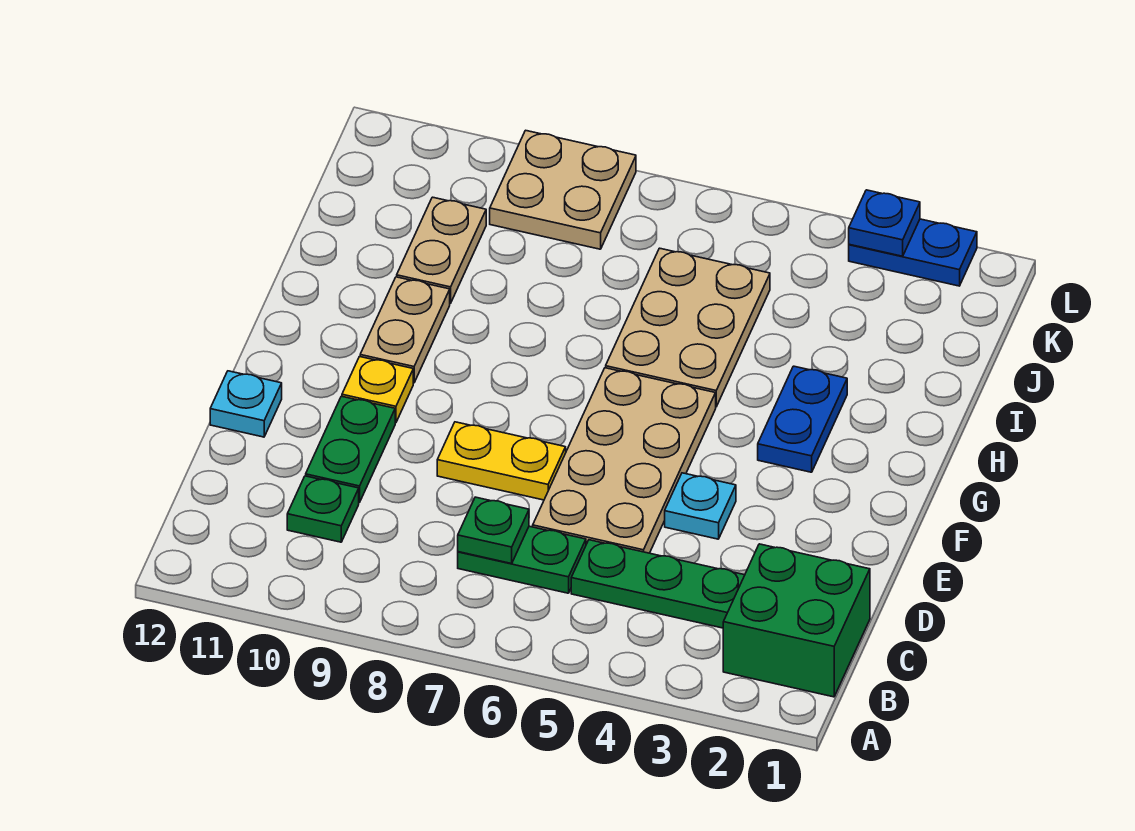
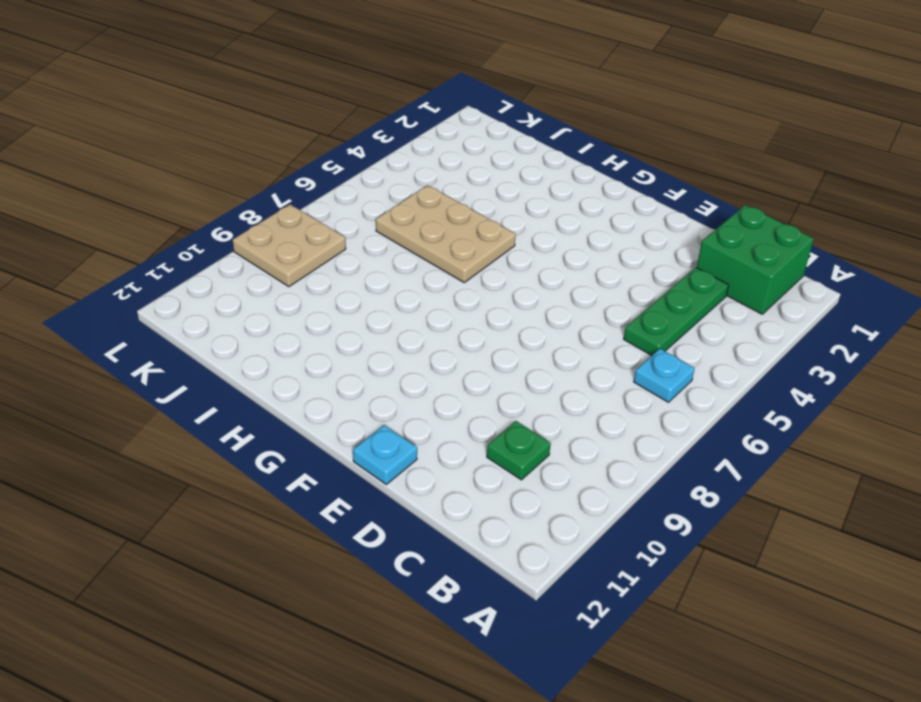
cyan plate B6 level 1 -> cyan plate E4 level 1
none -> green plate C6:C7 level 1
none -> tan plate D5:G6 level 1
none -> green plate D10:E10 level 1

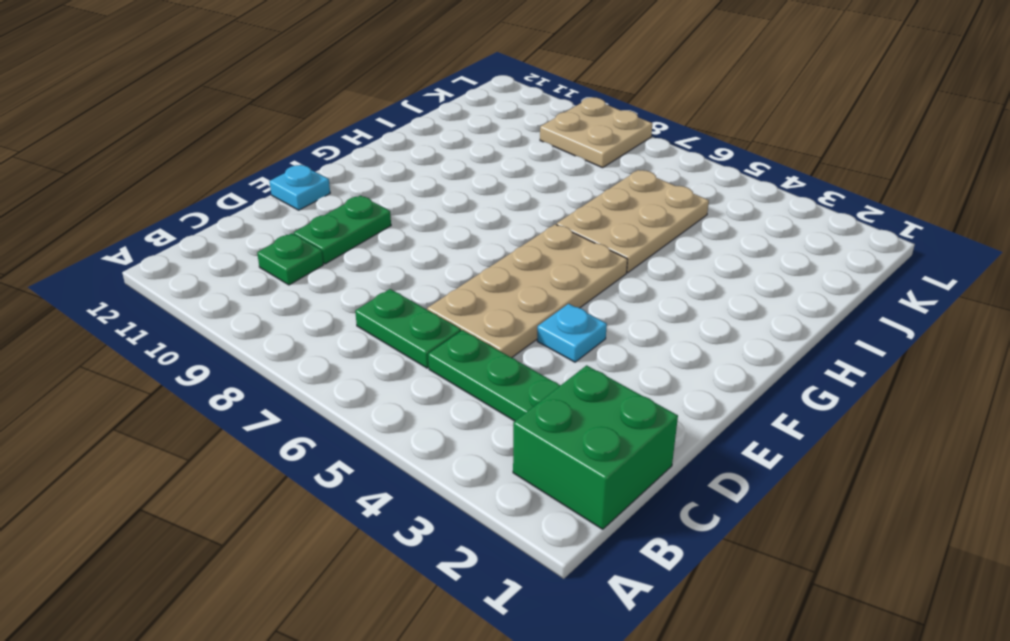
none -> yellow plate E7:E8 level 1
none -> yellow plate F10 level 1
none -> blue plate G3:H3 level 1

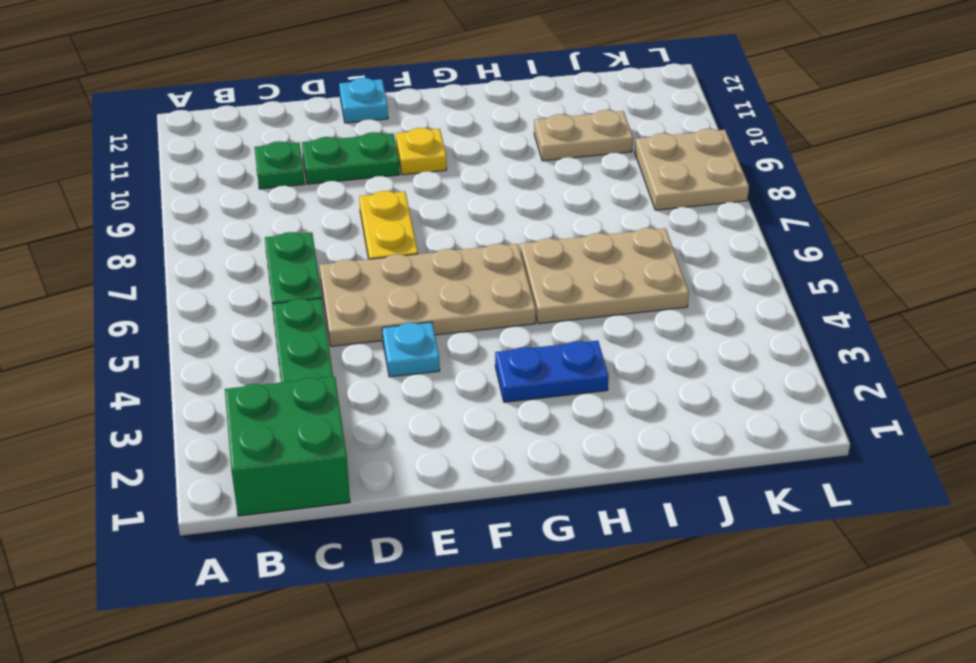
none -> tan plate G10:H10 level 1
none -> blue plate L2:L3 level 1
none -> green plate C7 level 2

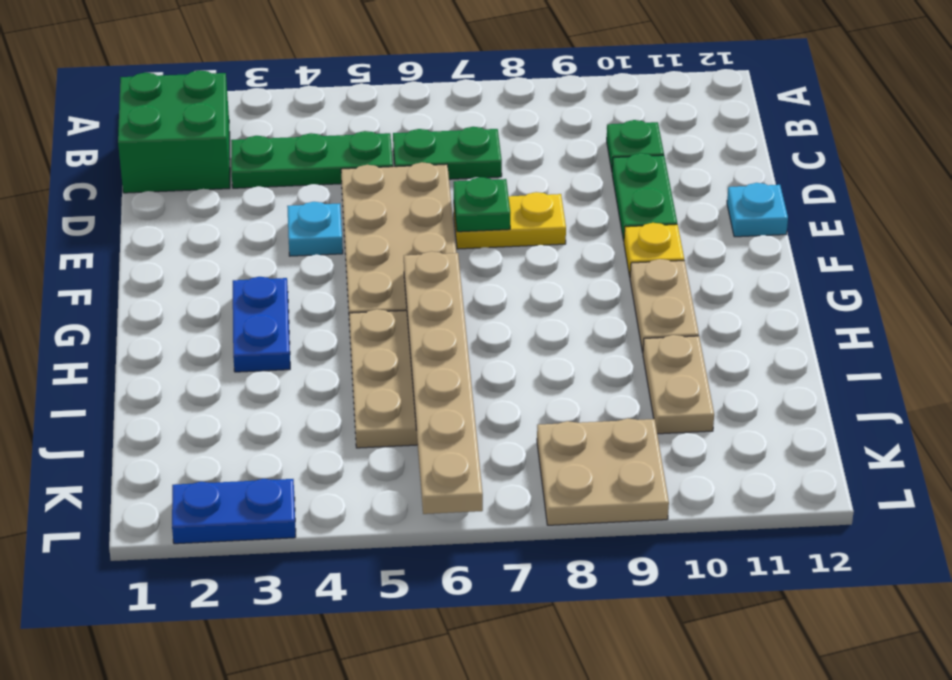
green plate E7 level 2 -> green plate C7 level 2
tan plate G6:L6 level 2 -> none
none -> blue plate L3 level 2

